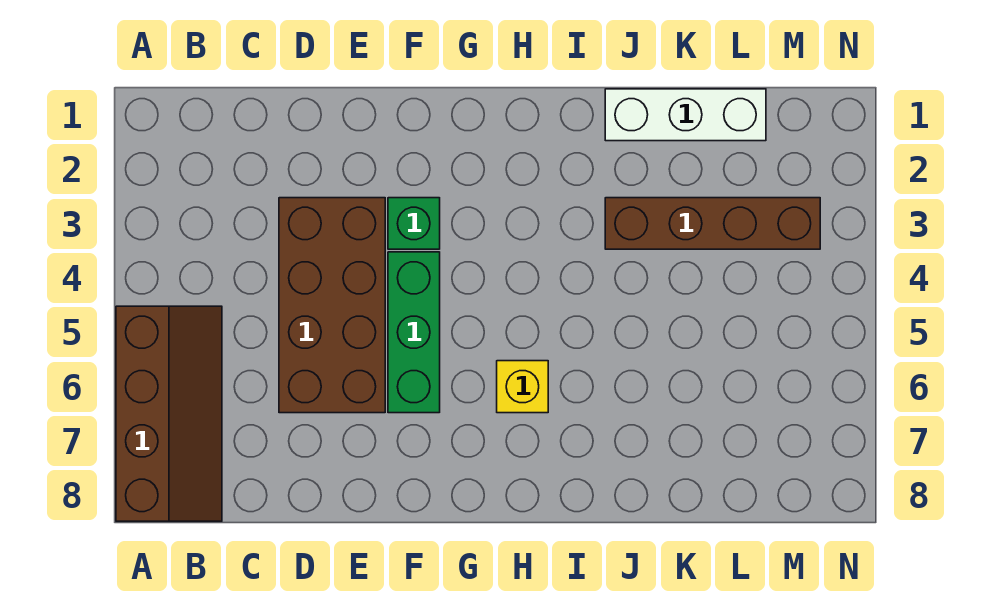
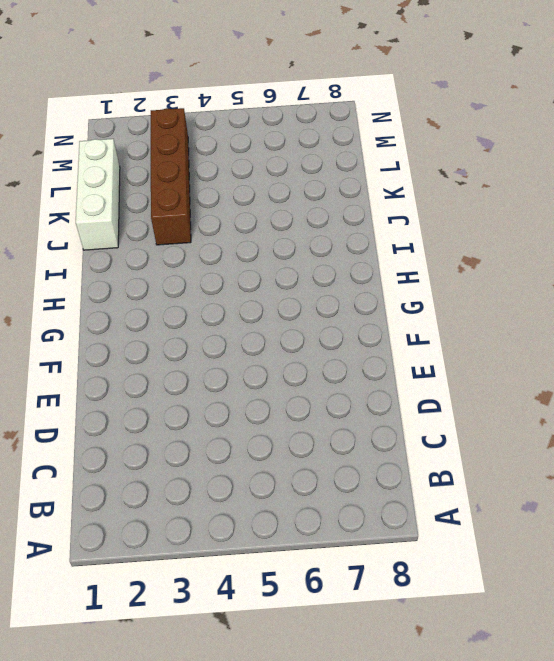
none -> brown slope A5:B8 level 1 top A
none -> brown brick D3:E6 level 1

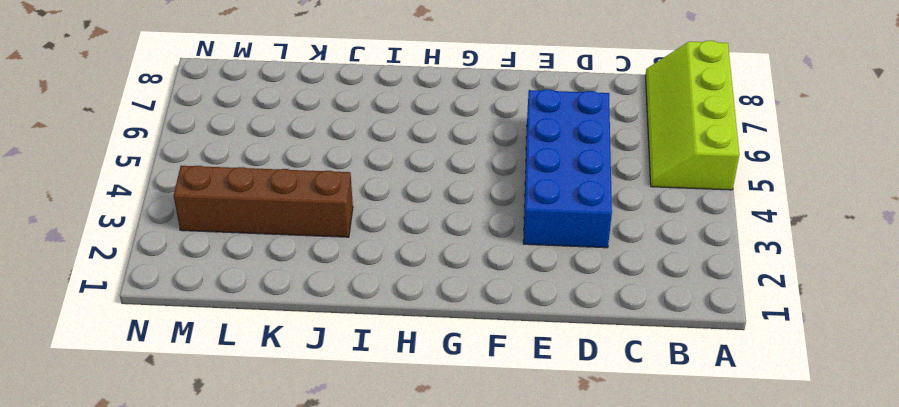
lime slope A5:B8 level 1 top A -> brown slope A5:B8 level 1 top A
blue brick D3:E6 level 1 -> brown brick D3:E6 level 1
none -> green brick F3 level 1
none -> green brick F4:F6 level 1

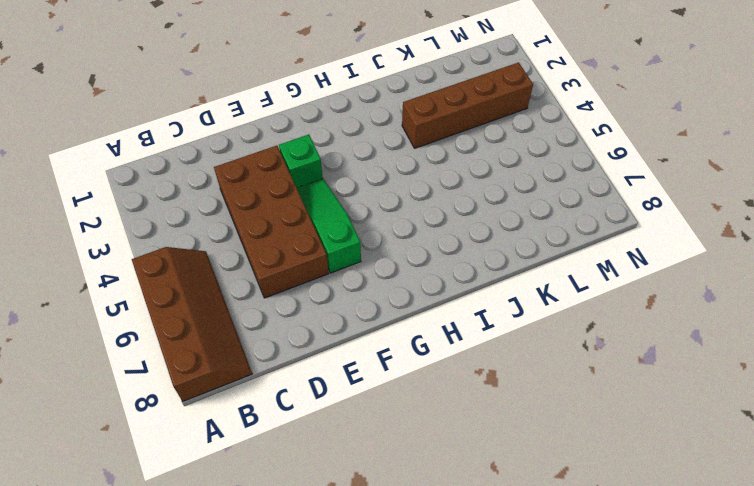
green slope F4:F6 level 1 top 6 -> green brick F4:F6 level 1
none -> yellow brick H6 level 1
none -> white brick J1:L1 level 1

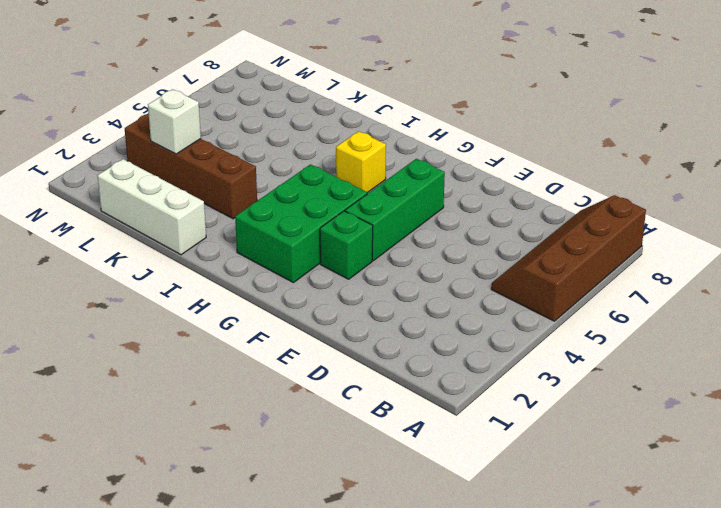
green brick G2:H4 level 1 -> none
white brick L3 level 2 -> none
none -> brown brick D3:E6 level 1

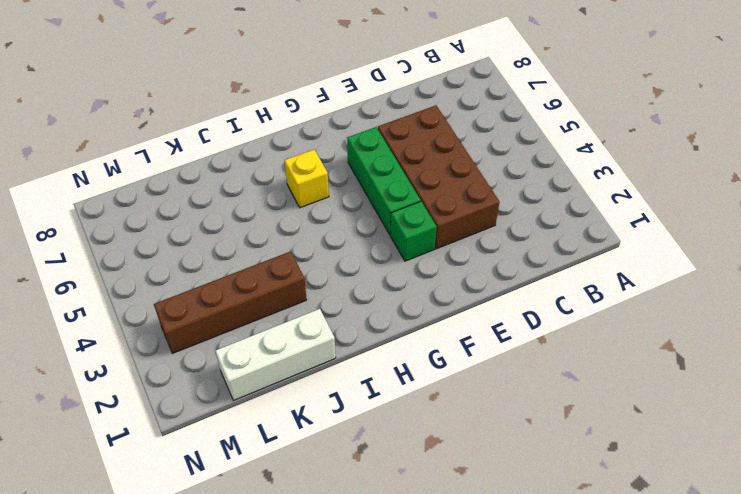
none -> brown slope A5:B8 level 1 top A

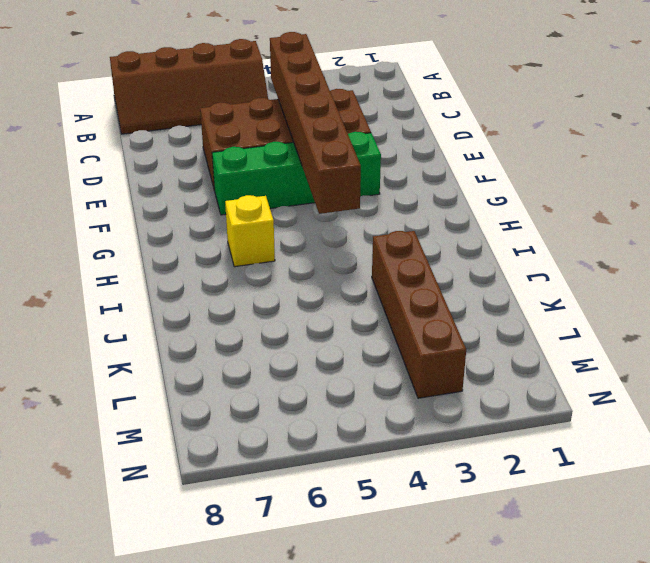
brown brick C4:H4 level 2 -> none
none -> white brick J1:L1 level 1

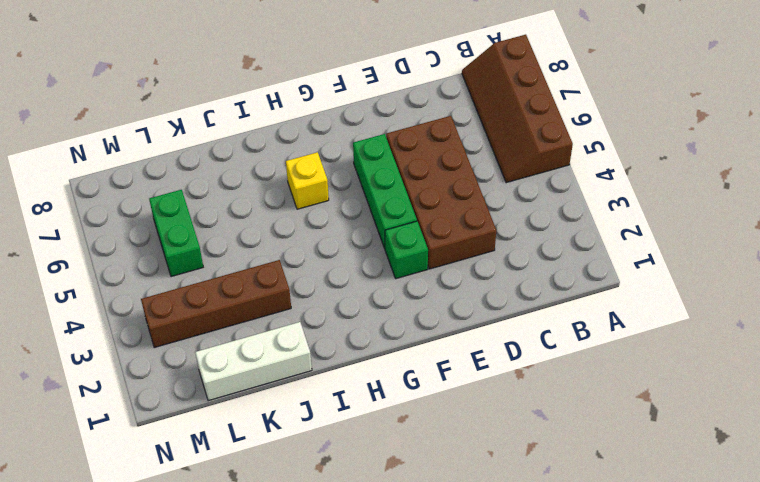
green brick L5:L6 level 1 -> none

